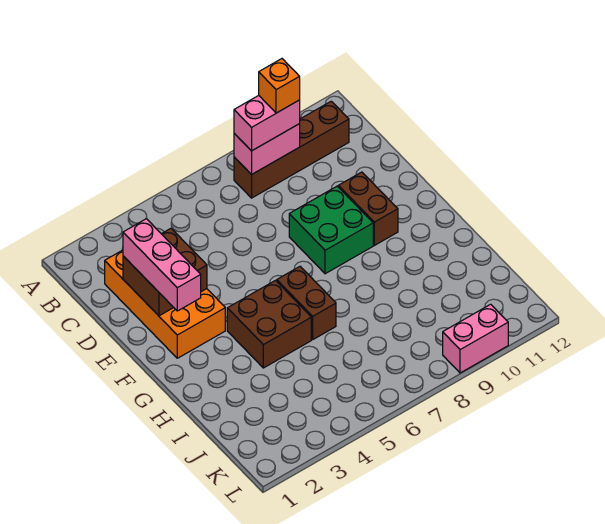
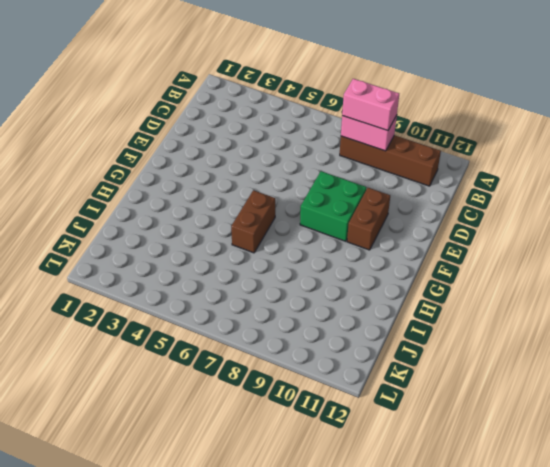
none -> orange brick C2:F3 level 1
none -> brown brick G4:H5 level 1
none -> pink brick L9:L10 level 1

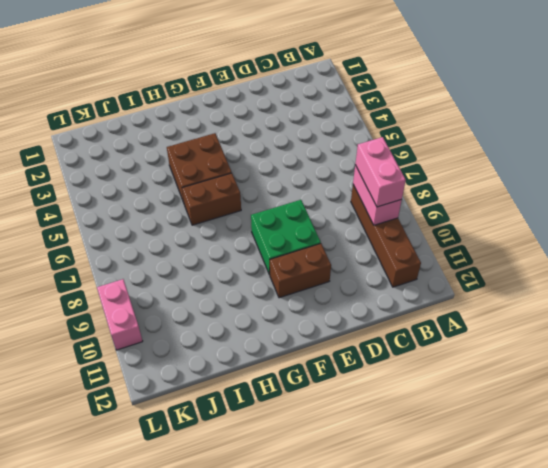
none -> orange brick C2:F3 level 1
none -> brown brick D2:E3 level 2
none -> pink brick D2:F2 level 3

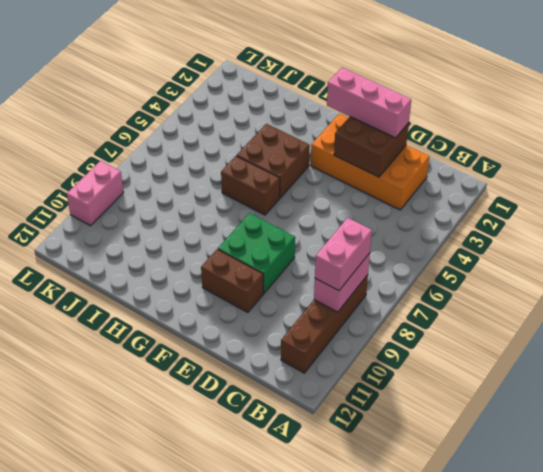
none -> orange brick B9 level 4

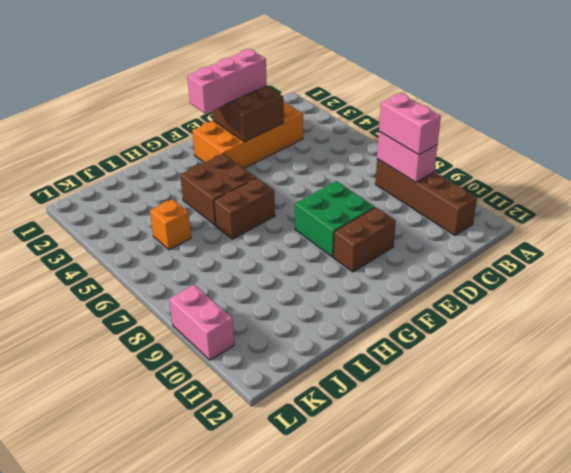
orange brick J5 level 1 -> orange brick B9 level 4

